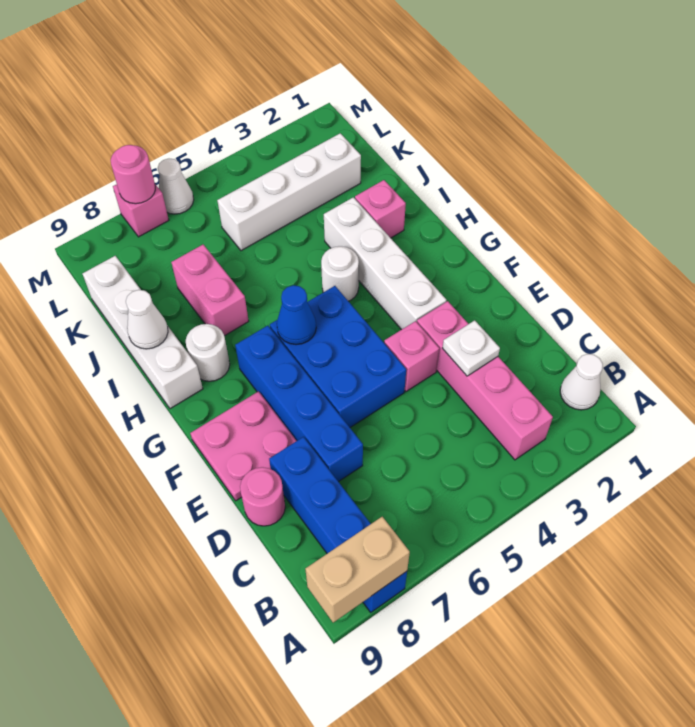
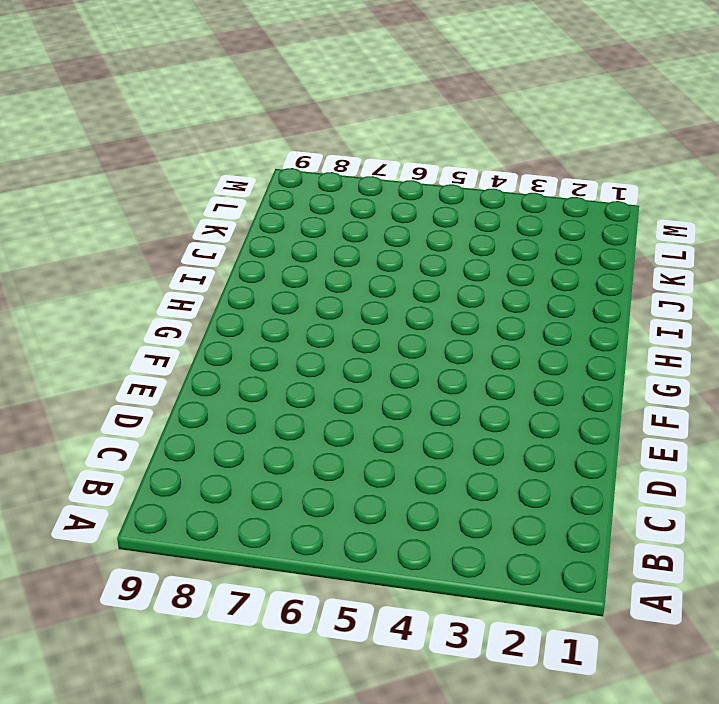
none -> blue brick A8:D8 level 1
none -> white cone B1 level 1
none -> pink brick B3:E3 level 1

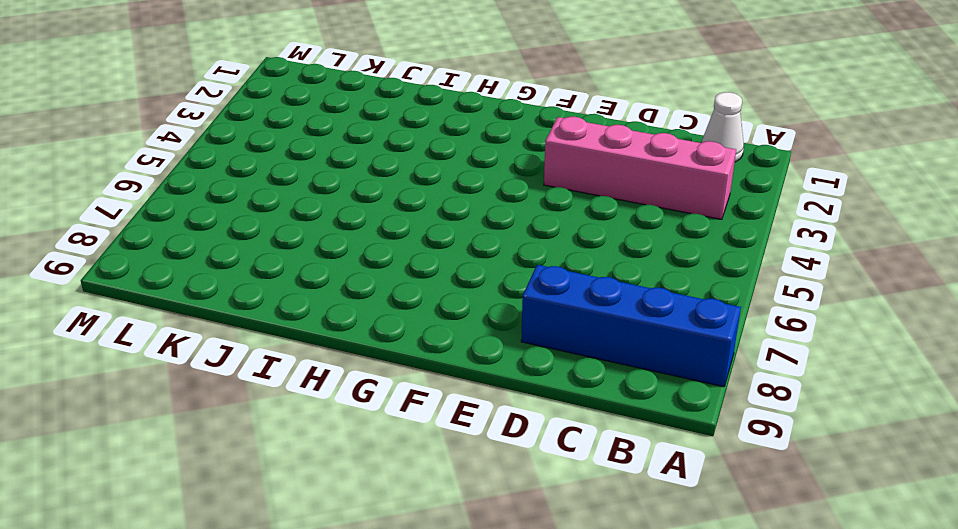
none -> blue brick D7:G7 level 1
none -> pink round brick D9 level 1
none -> pink brick E4 level 1

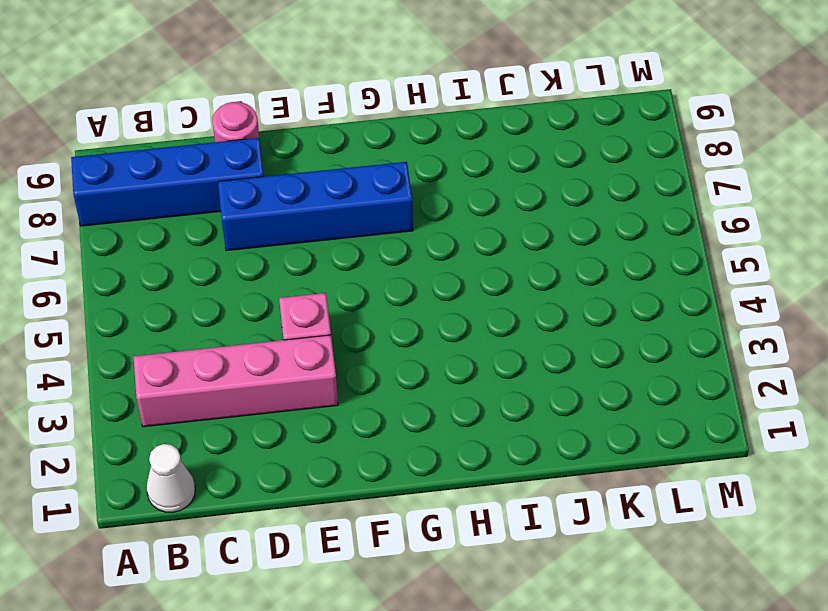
none -> blue brick E5:G6 level 1
none -> pink plate E8:F9 level 1
none -> white brick F3:I3 level 1

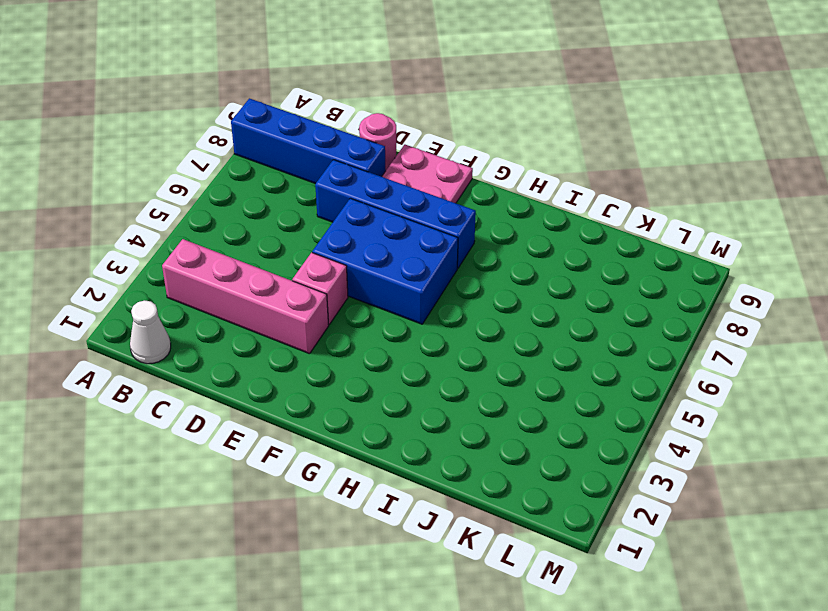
none -> white brick F3:I3 level 1
none -> white round brick H4 level 1
none -> white round brick H8 level 1

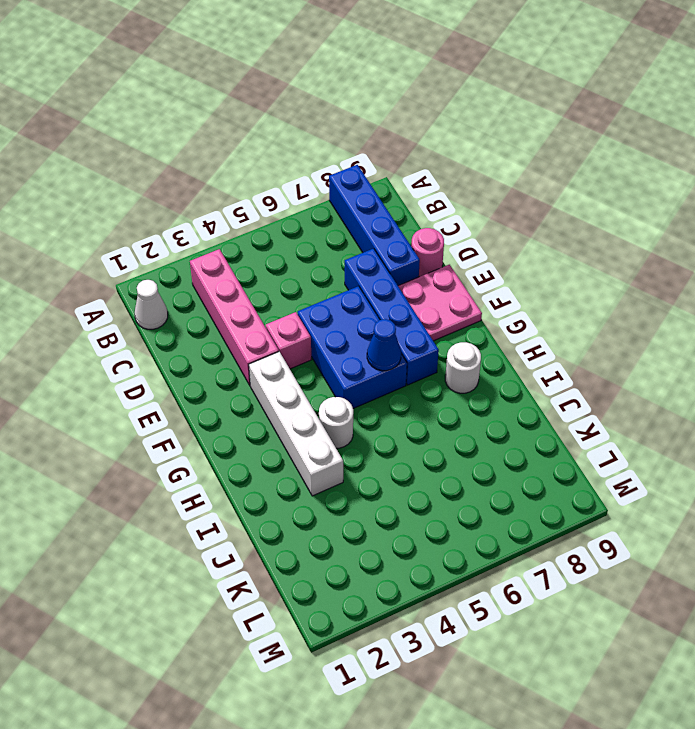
none -> white brick H9:K9 level 1
none -> pink brick I2 level 1
none -> pink brick I7:J7 level 1

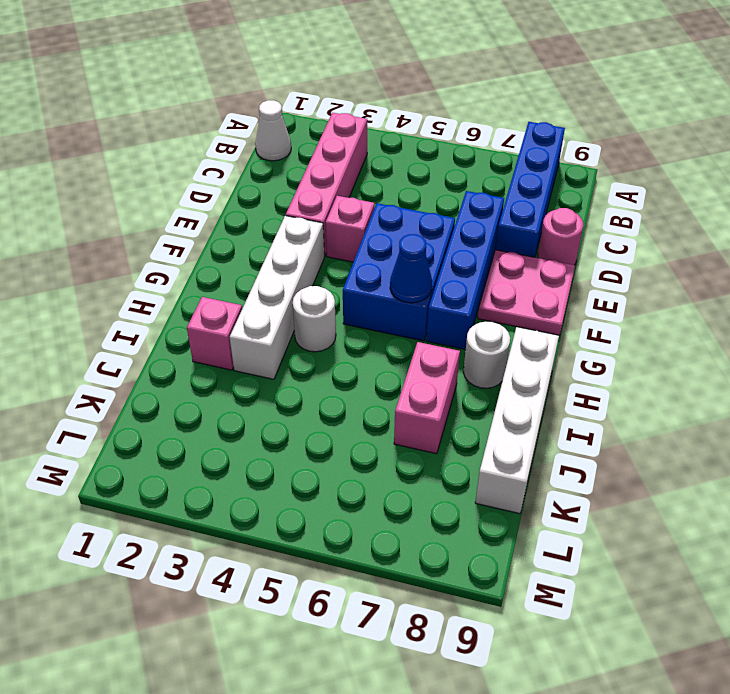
none -> white brick K2:K5 level 1
none -> white cone M6 level 1
none -> pink brick M7 level 1

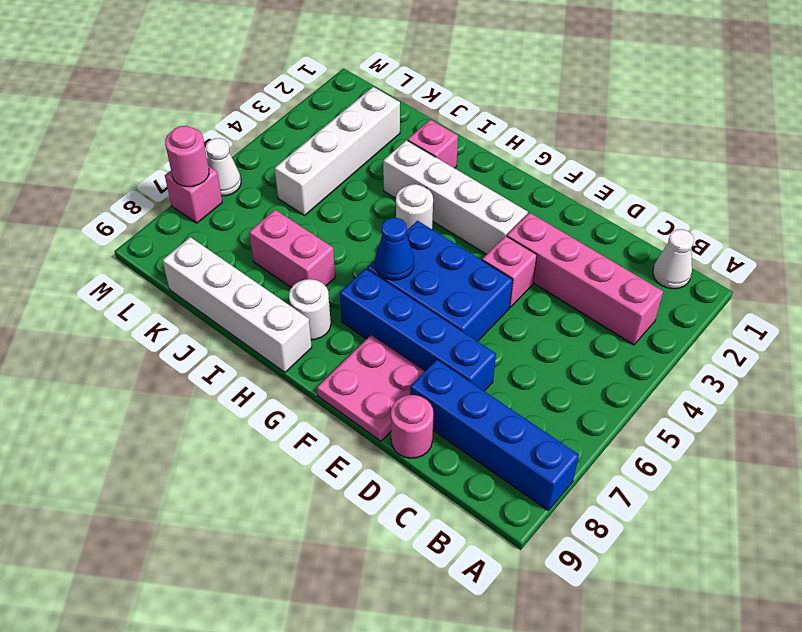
none -> tan brick A8:A9 level 2
none -> white plate D3 level 2
none -> white cone I9 level 2

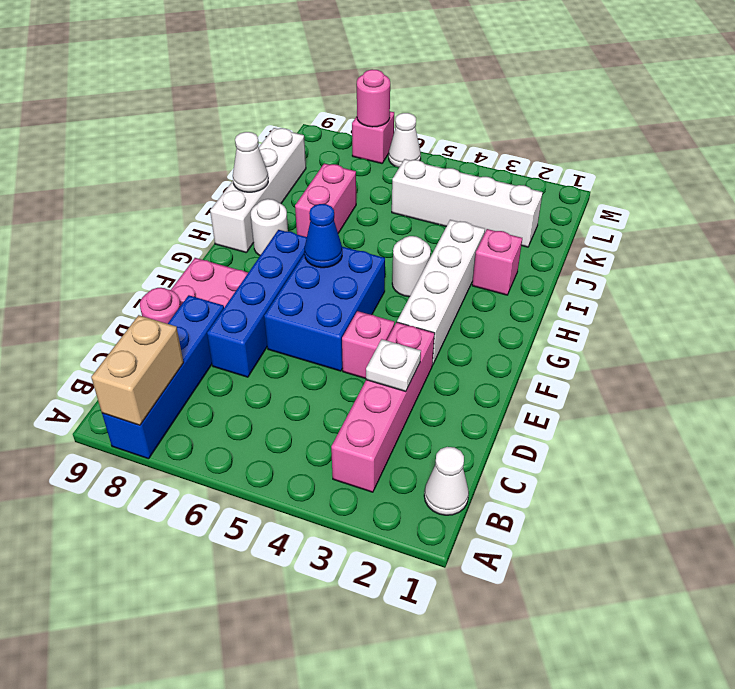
tan brick A8:B8 level 2 -> tan brick A8:A9 level 2

